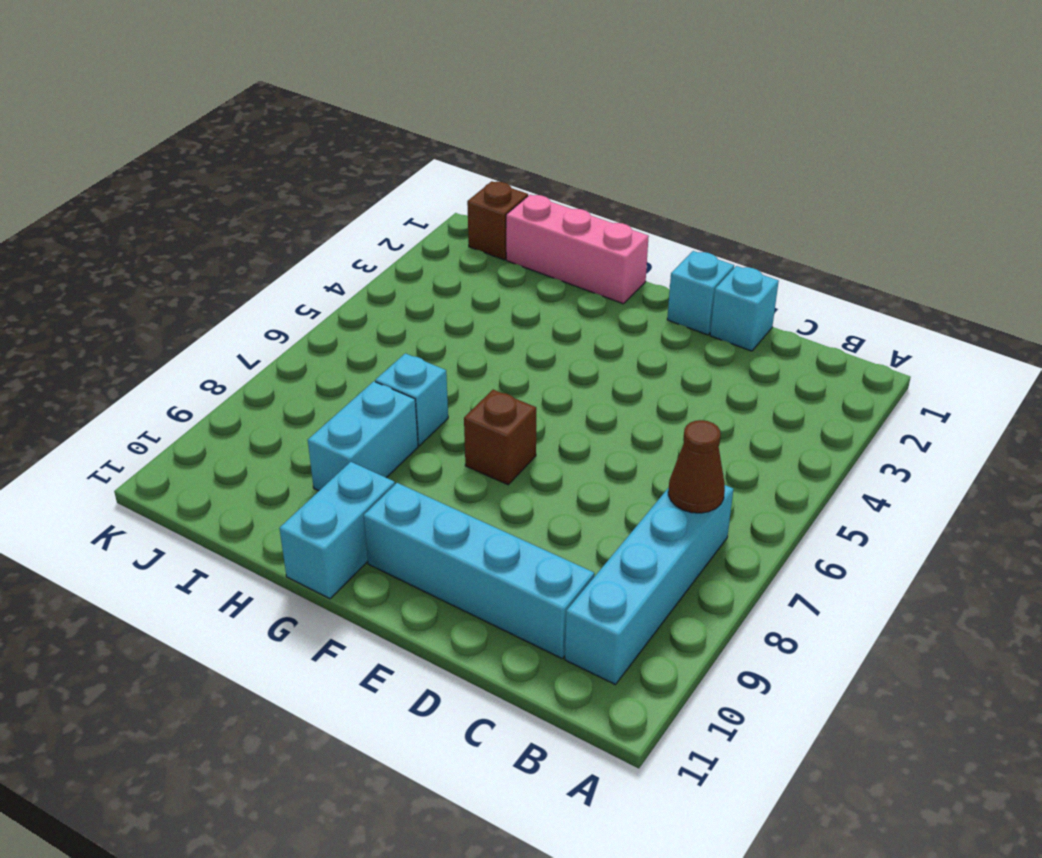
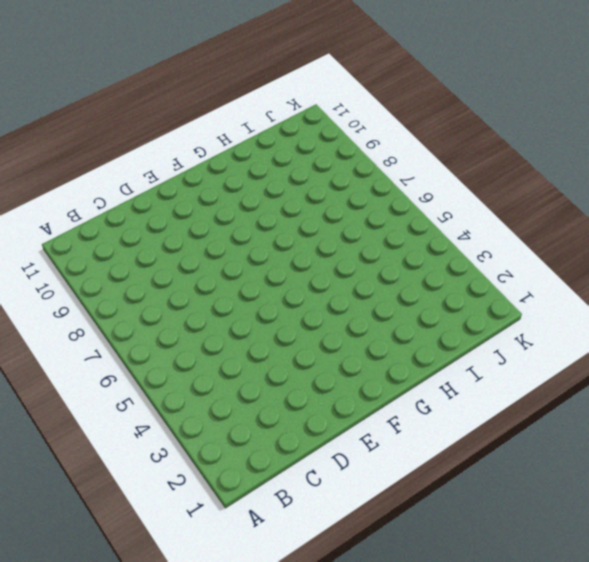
none -> cyan brick B7:B10 level 1
none -> cyan brick C10:F10 level 1

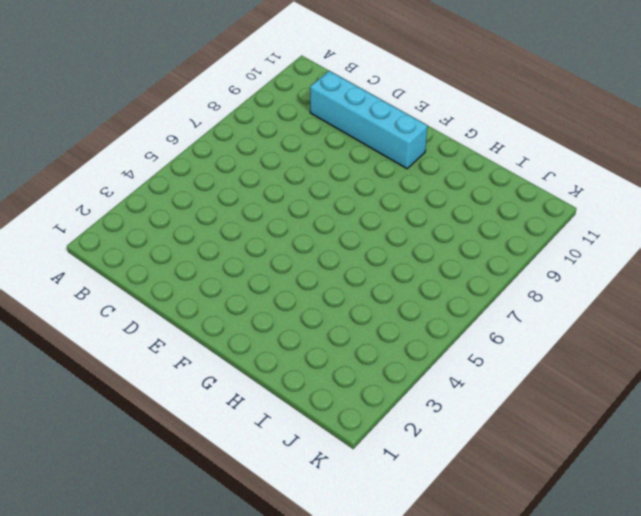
none -> cyan brick B7:B10 level 1
none -> cyan brick D1 level 1

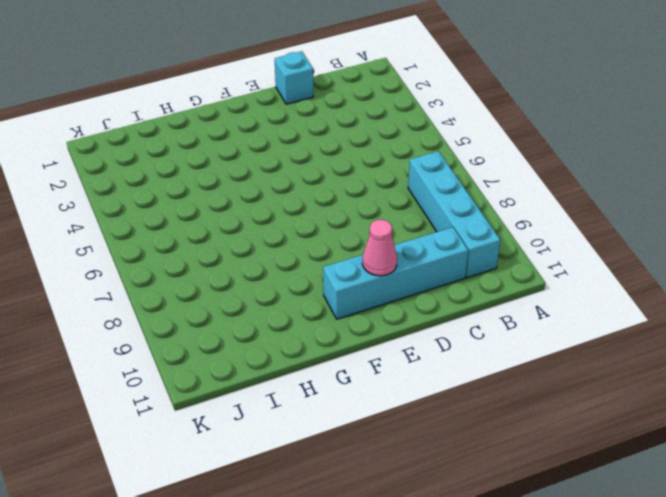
pink cone E10 level 2 -> none
none -> cyan brick E1 level 1
none -> brown brick F7 level 1

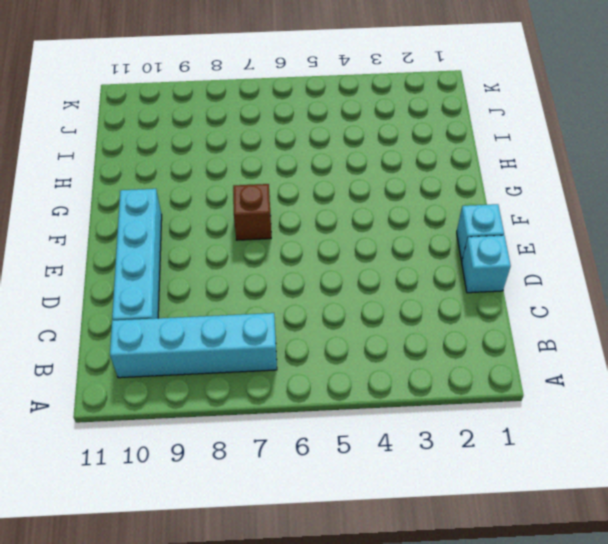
none -> pink brick G1:I1 level 1
none -> cyan brick G10:G11 level 1

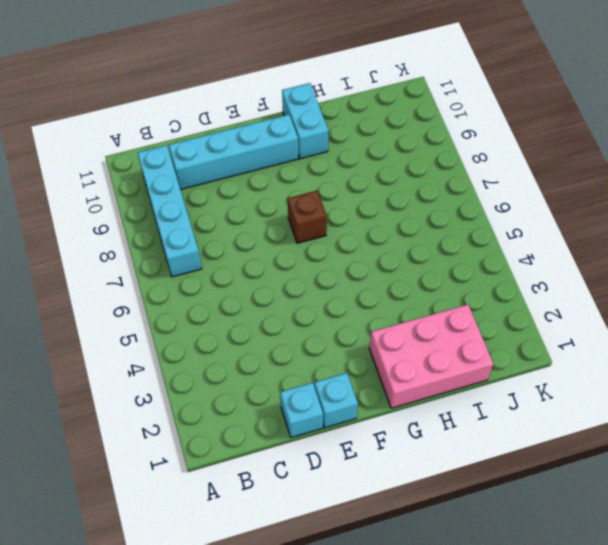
pink brick G1:I2 level 1 -> pink brick G1:I1 level 1
none -> cyan brick H7 level 1
none -> cyan brick H8:H9 level 1

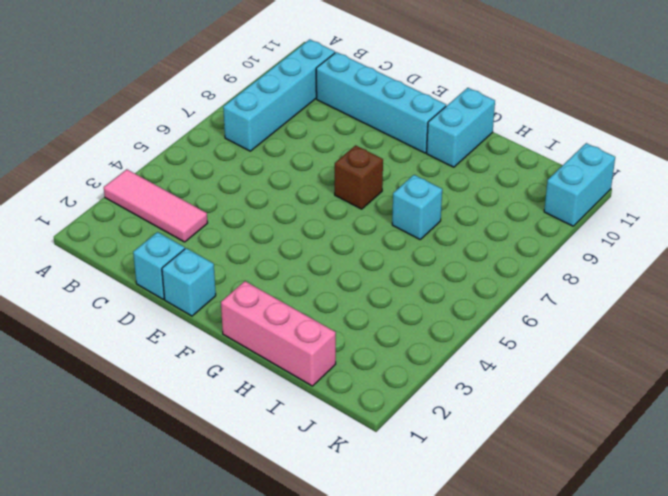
pink tile A3:C3 level 1 -> none
cyan brick K10:K11 level 1 -> cyan brick H8:H9 level 1
none -> brown brick J1 level 1
none -> brown cone B7 level 2

